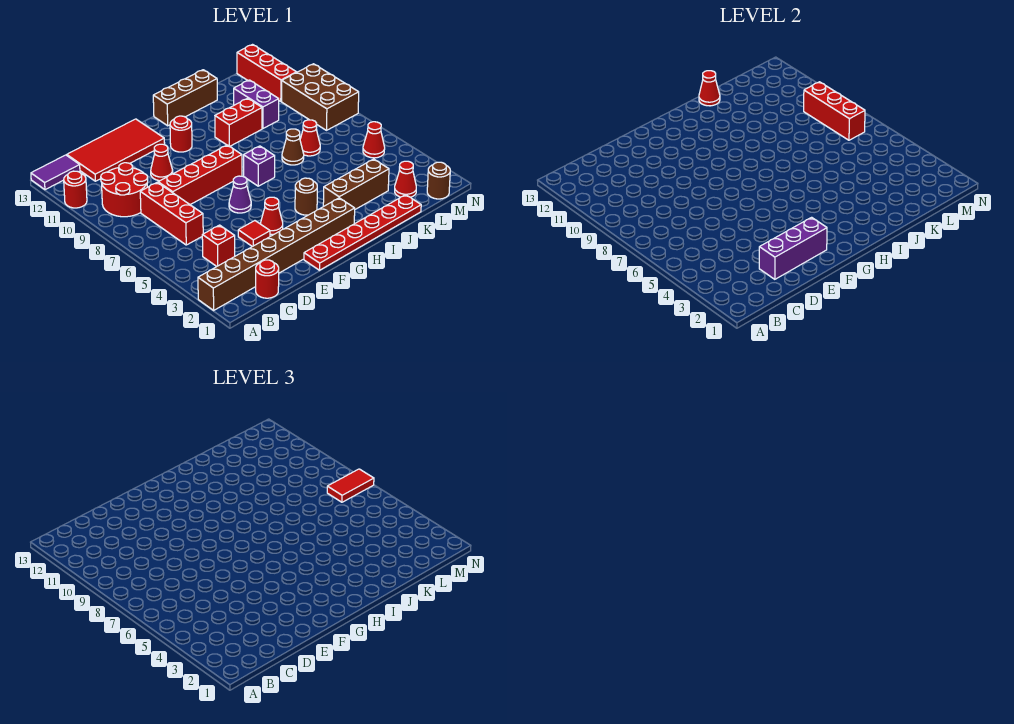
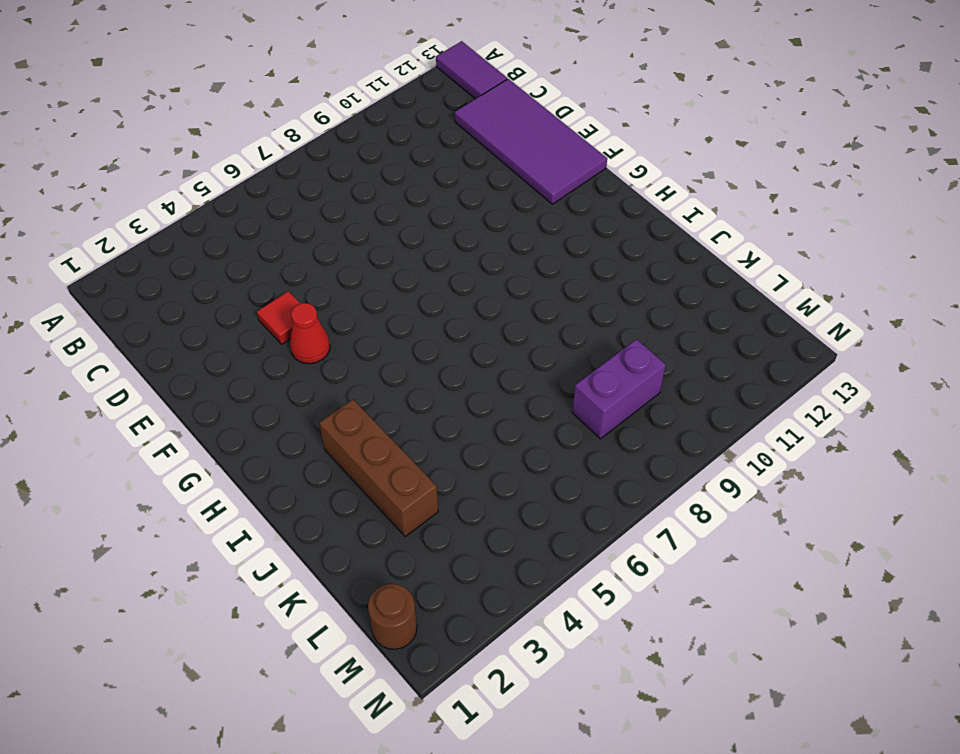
purple tile C12:F13 level 1 -> red tile C12:F13 level 1
purple brick L8:L9 level 1 -> purple brick K10:K11 level 1
none -> brown brick A2:H2 level 1
none -> red round brick A11 level 1
none -> red round brick B9:C10 level 1
none -> red round brick C1 level 1

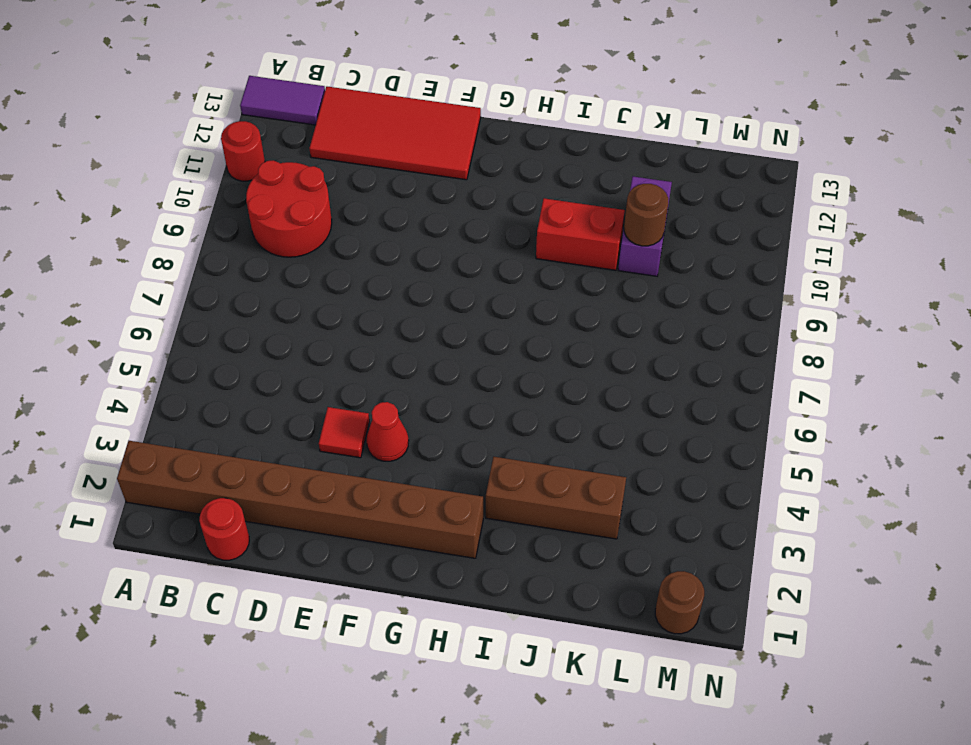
brown round brick K10 level 2 -> brown round brick H4 level 1
none -> red brick C4 level 1
none -> red brick C6:C8 level 1
none -> red brick D8:G8 level 1
none -> red cone E10 level 1

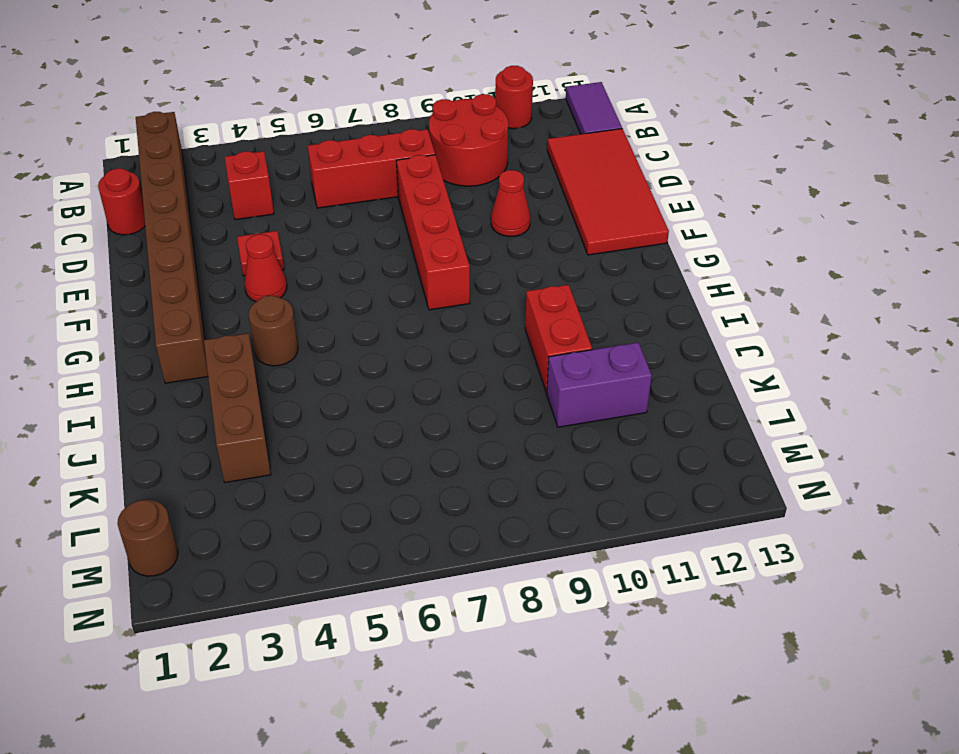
none -> red plate F1:K1 level 1
none -> purple cone F6 level 1
none -> red round brick G11 level 1
none -> purple brick H7 level 1

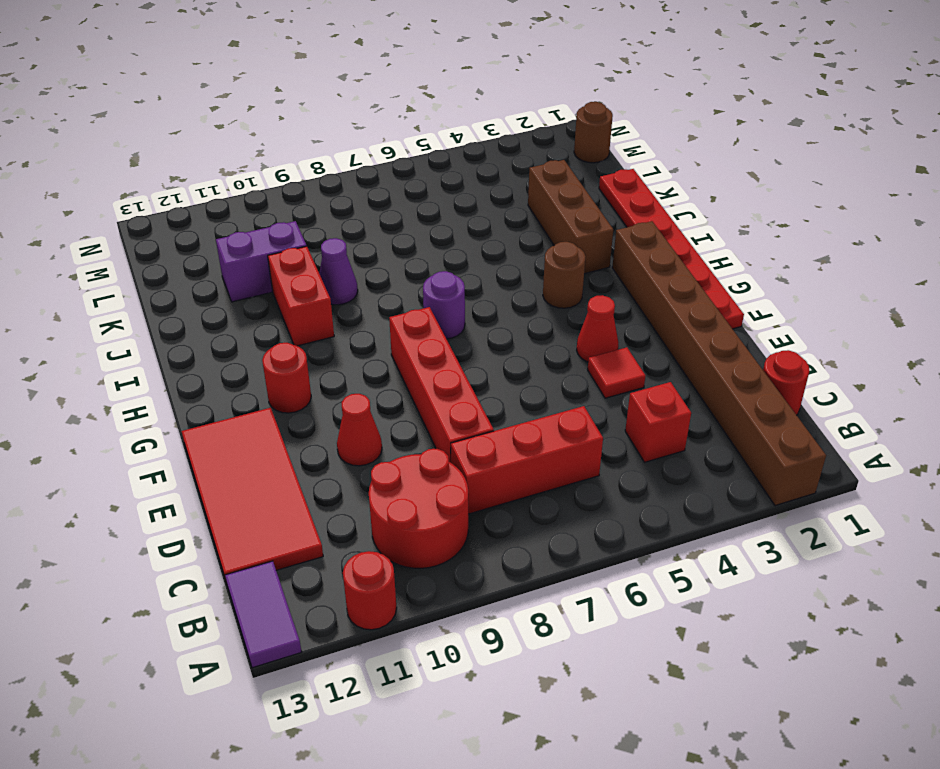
purple round brick H7 level 1 -> purple brick H7 level 1
purple cone J9 level 1 -> purple cone F6 level 1
none -> brown brick H13:J13 level 1
none -> brown cone J7 level 1
none -> red cone K7 level 1
none -> red cone L2 level 1

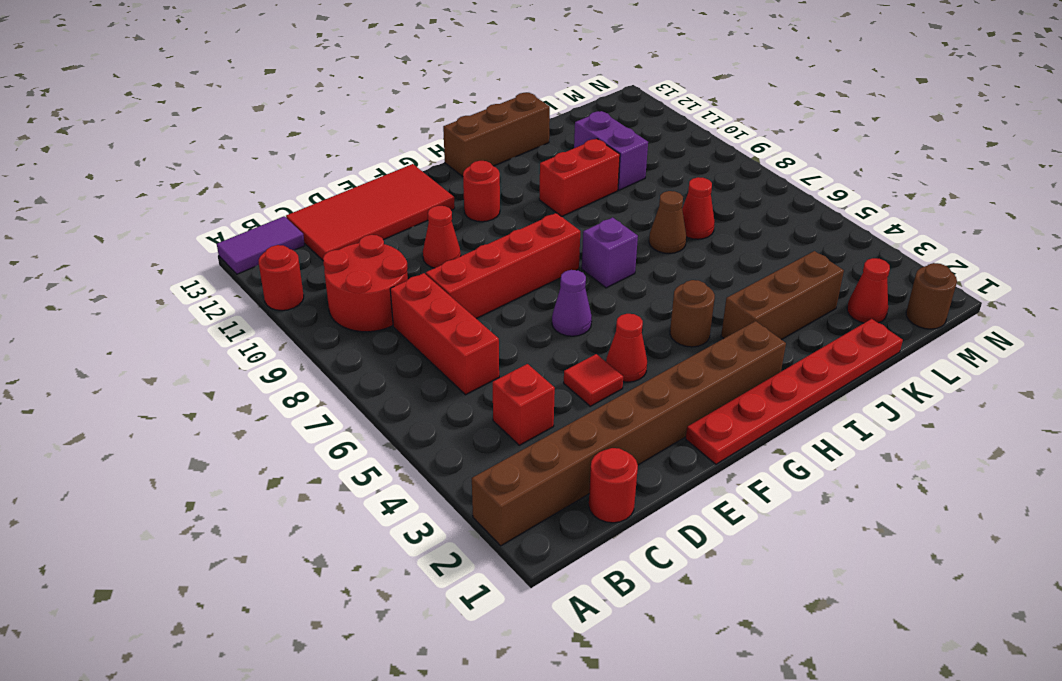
none -> red cone M5 level 1
none -> brown brick M8:N10 level 1
none -> red brick M11:M13 level 1
none -> purple brick D2:F2 level 2

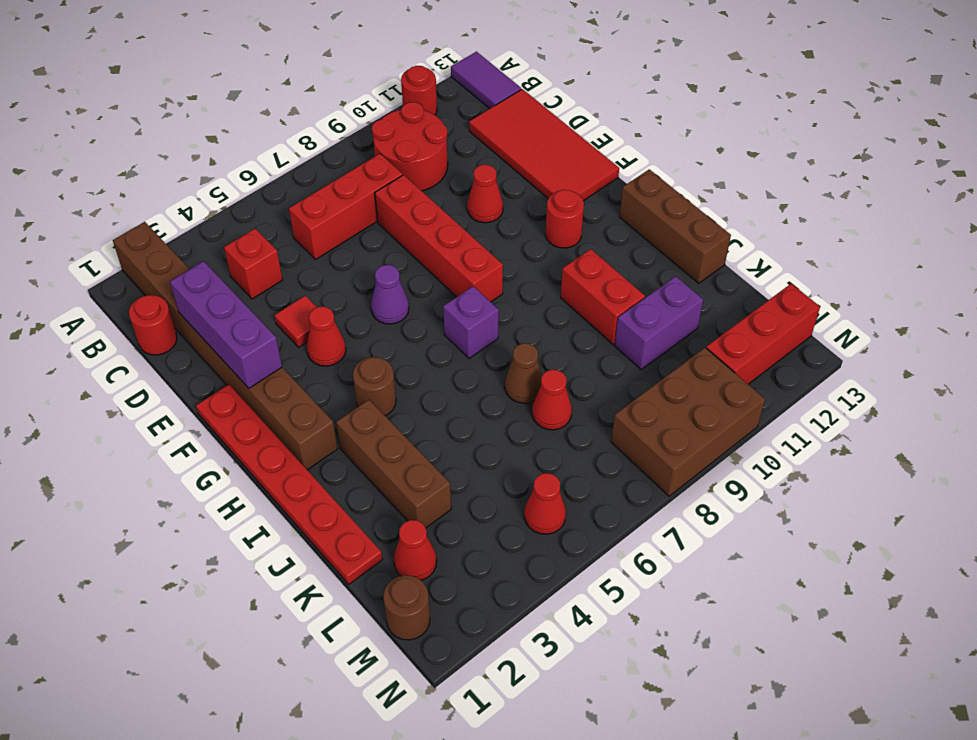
none -> red cone J13 level 2
none -> red brick M7:M9 level 2
none -> red tile M7:N7 level 3

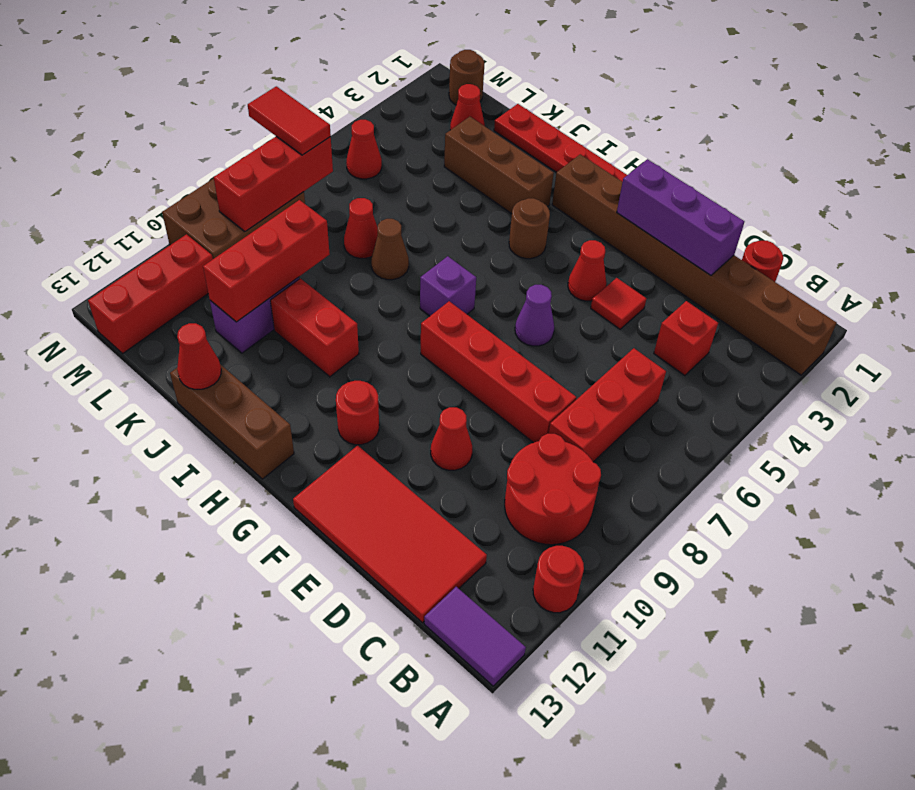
red brick K9:K11 level 2 -> none

